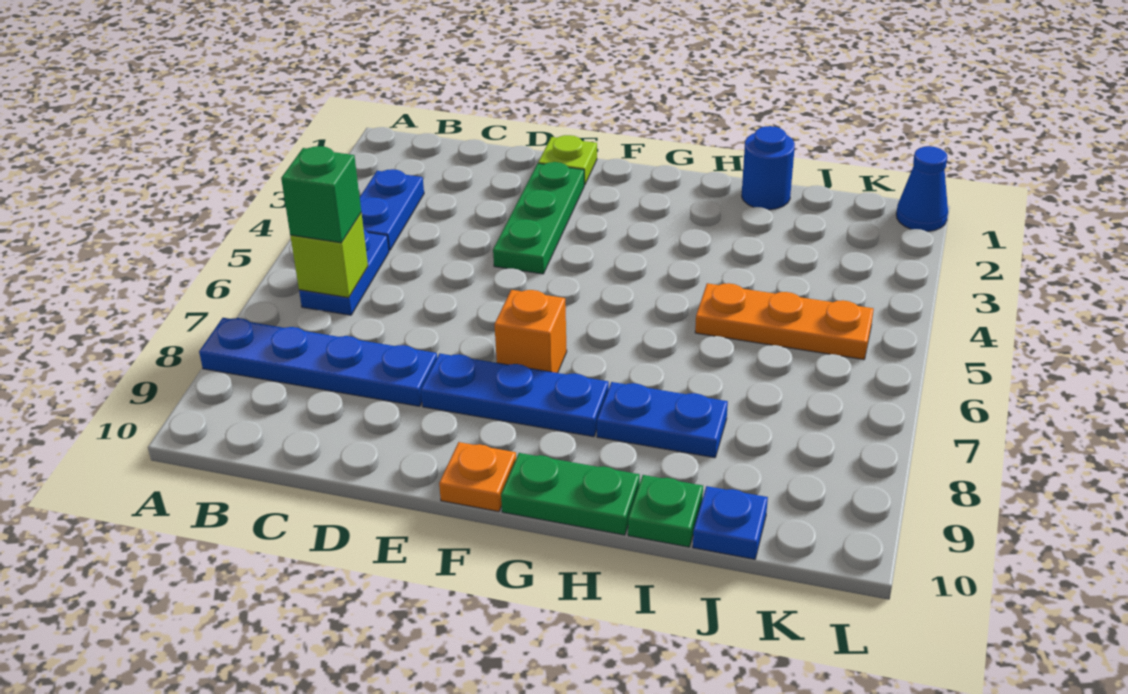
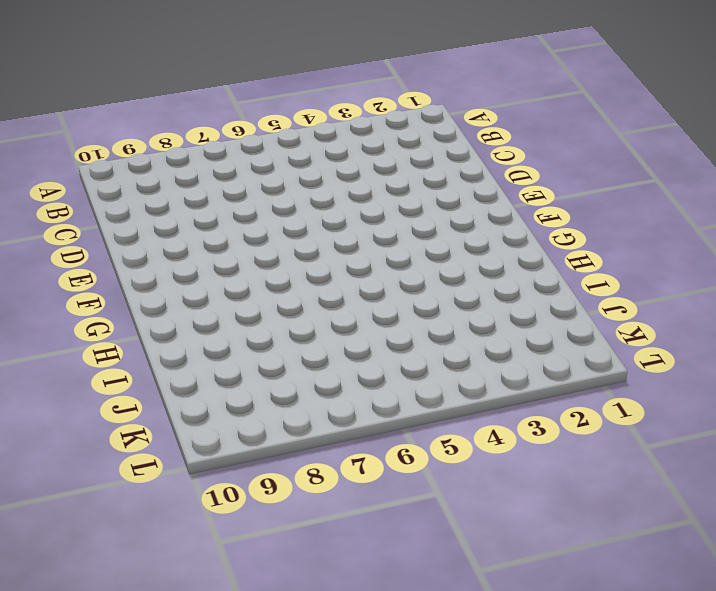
none -> blue plate A8:D8 level 1
none -> blue plate B3:B4 level 1
none -> blue plate B5:B6 level 1

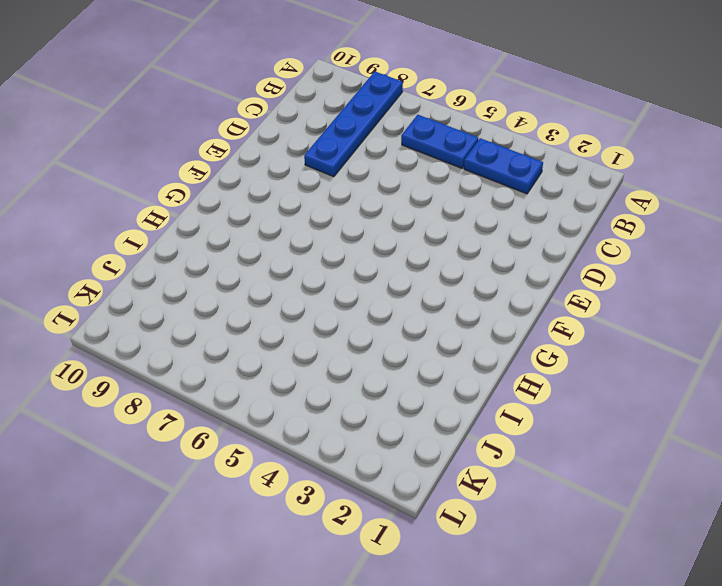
none -> lime plate E1 level 1
none -> green plate E2:E4 level 1
none -> blue plate E8:G8 level 1

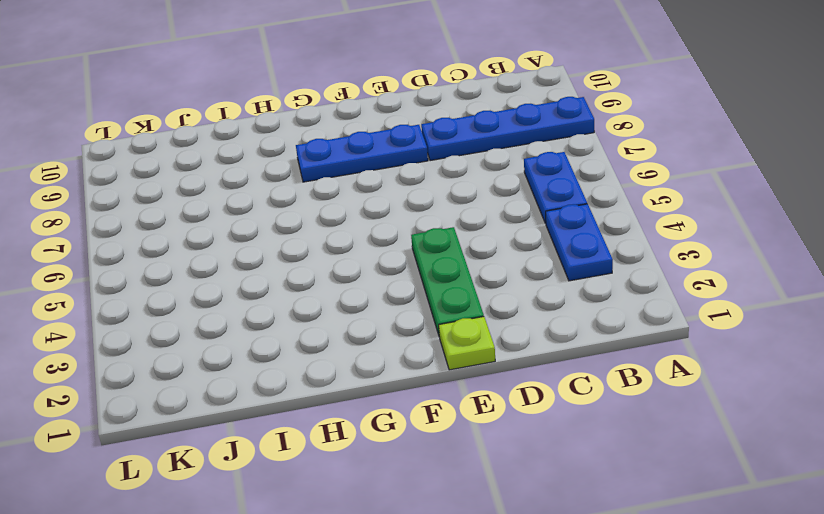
none -> orange brick F7 level 1
none -> orange plate F10 level 1
none -> green plate G10:H10 level 1

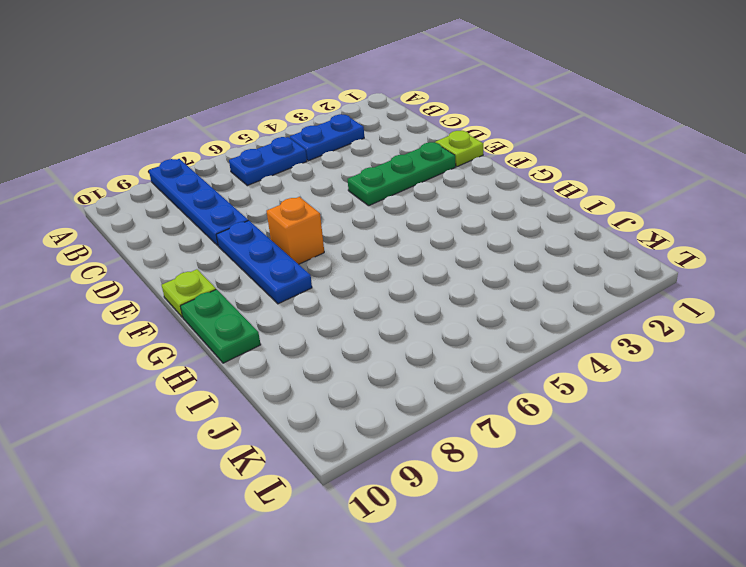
lime plate F10 level 1 -> orange plate F10 level 1
none -> blue plate H8:I8 level 1
none -> blue round brick I1 level 1
none -> orange plate I5:K5 level 1

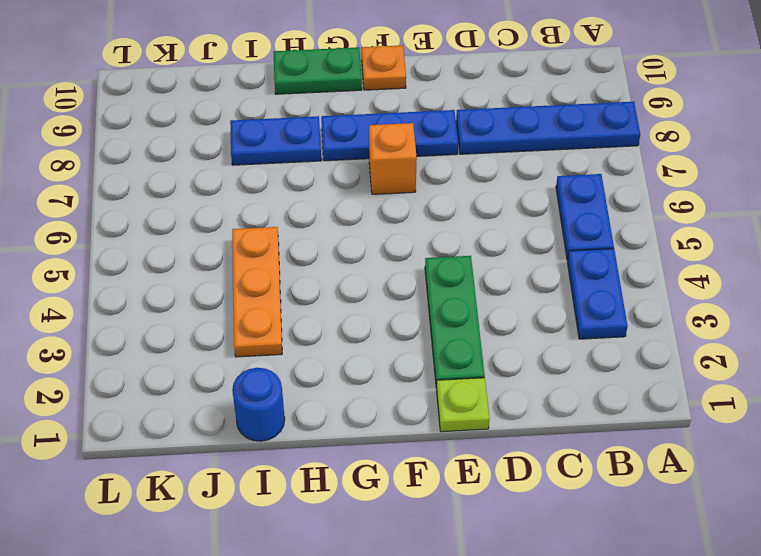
orange plate I3:I5 level 1 -> orange plate I5:K5 level 1
none -> green plate I10 level 1
none -> blue plate J10 level 1
none -> blue cone L1 level 1

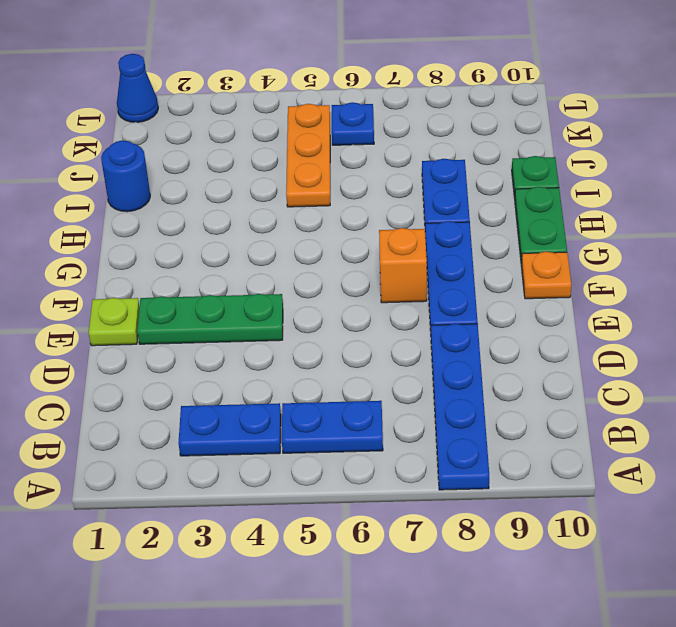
blue plate K6 level 1 -> blue plate J10 level 1
none -> lime brick B6 level 2
none -> green brick B6 level 3

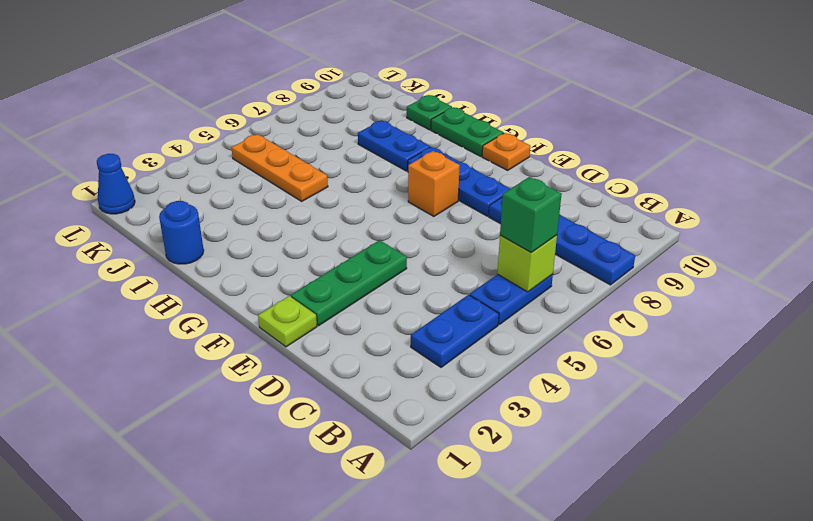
none -> blue plate J10 level 1

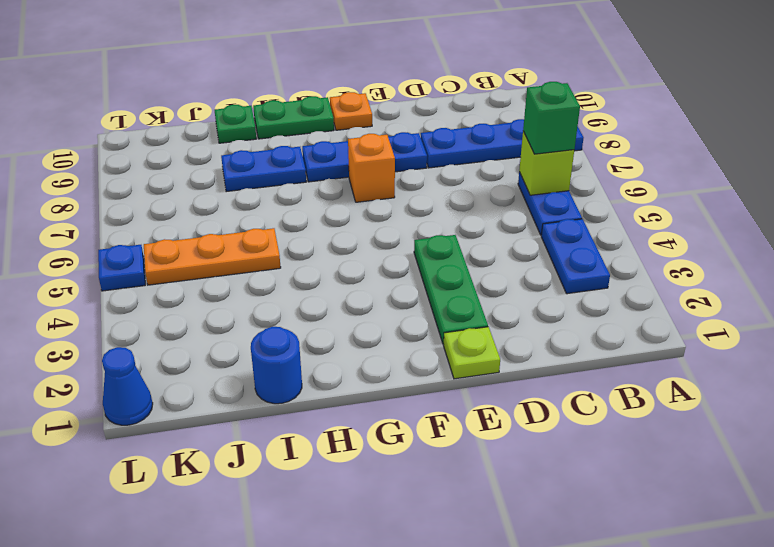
blue plate L5 level 1 -> blue plate J10 level 1

